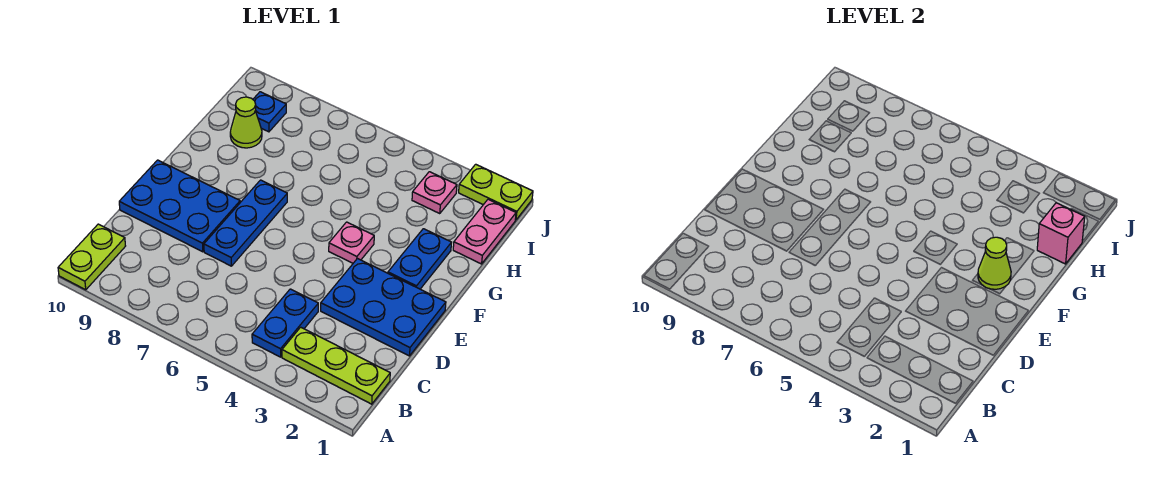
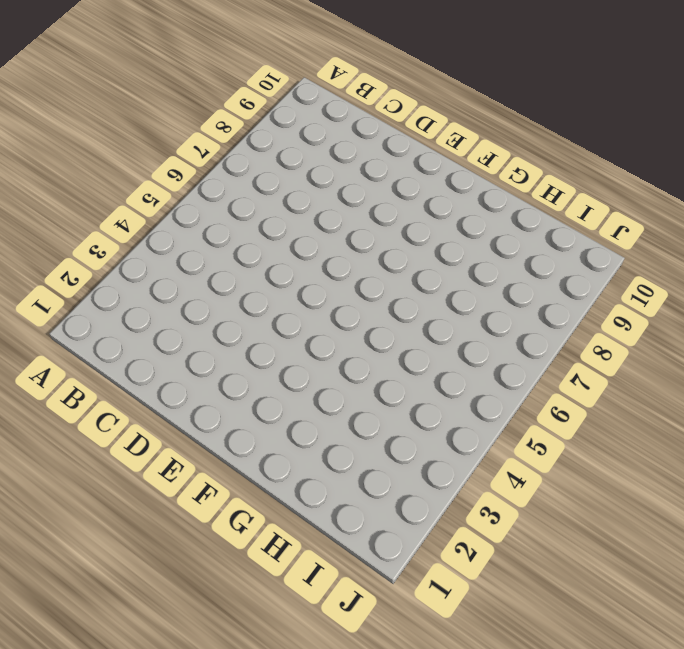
none -> lime plate A10:B10 level 1
none -> lime plate B1:B3 level 1
none -> blue plate B4:C4 level 1

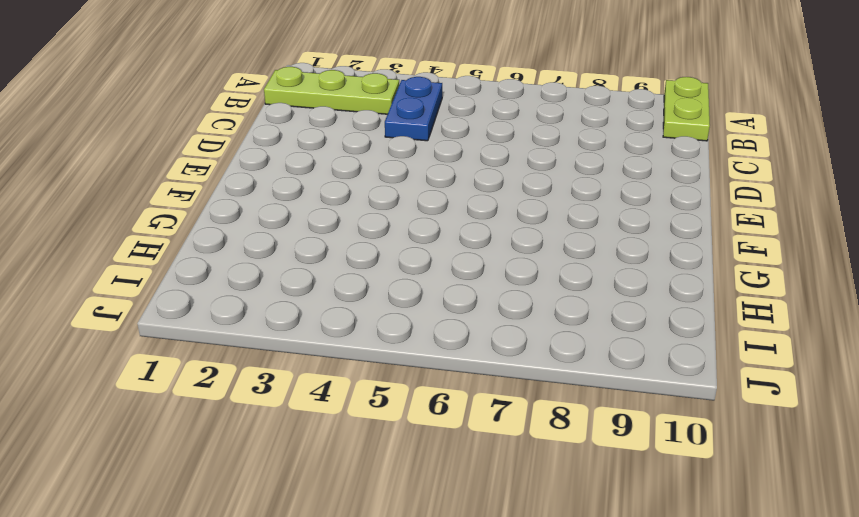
none -> blue plate D1:E3 level 1
none -> blue plate D7:F7 level 1
none -> blue plate D8:E10 level 1

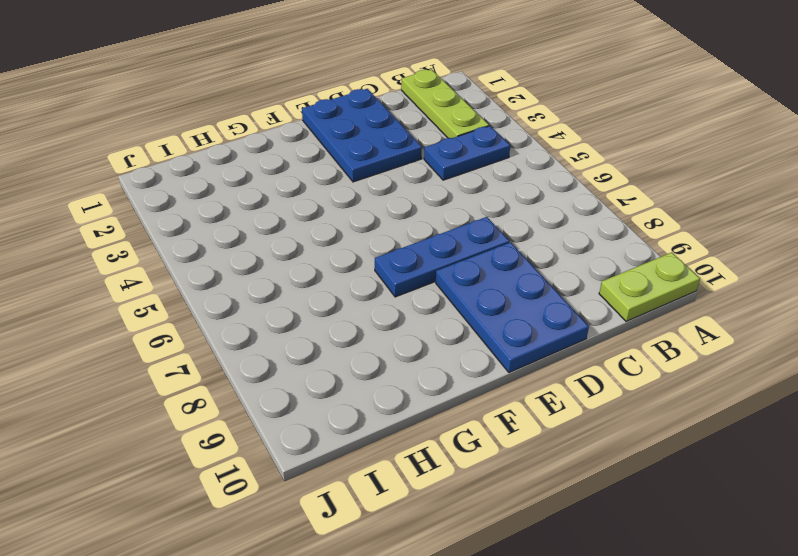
none -> blue plate F2:G2 level 1
none -> pink plate F4 level 1
none -> pink plate H1:I1 level 1

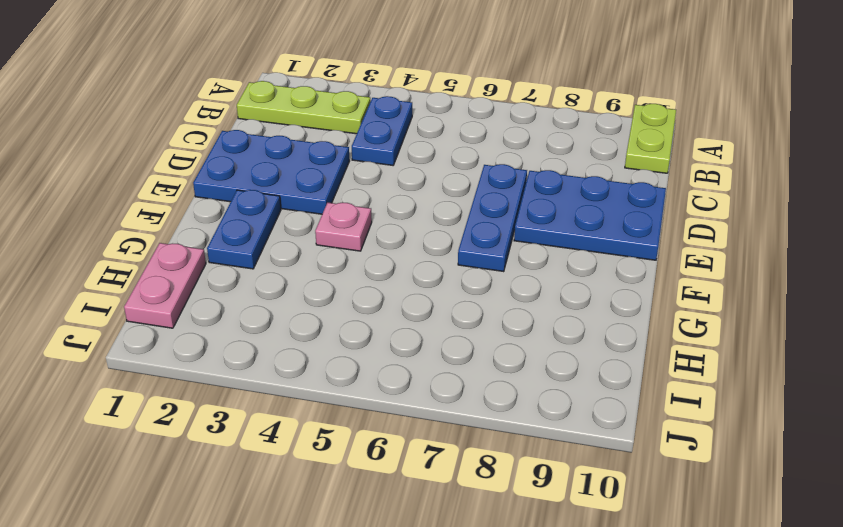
none -> lime cone H9 level 1
none -> pink plate I3 level 1
none -> blue plate I9 level 1

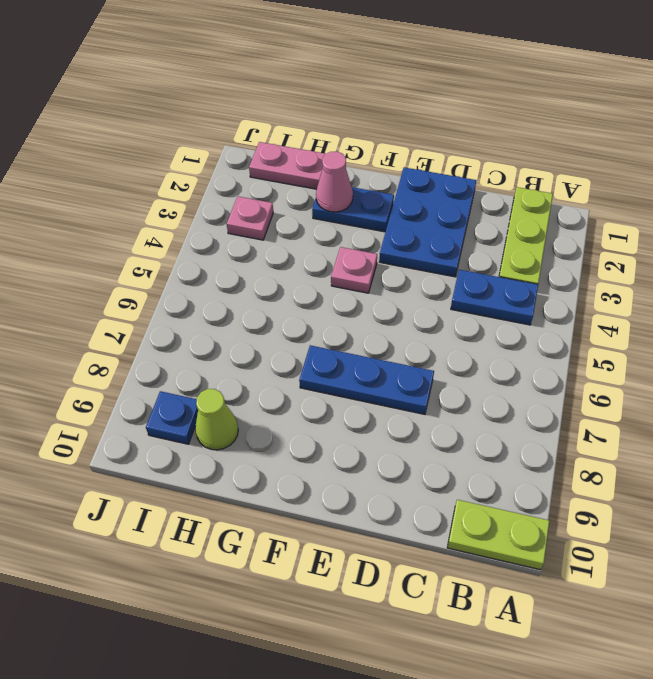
pink cone G2 level 2 -> none
none -> blue plate D8:E10 level 1
none -> lime plate J1:J2 level 1
none -> lime cone F2 level 2

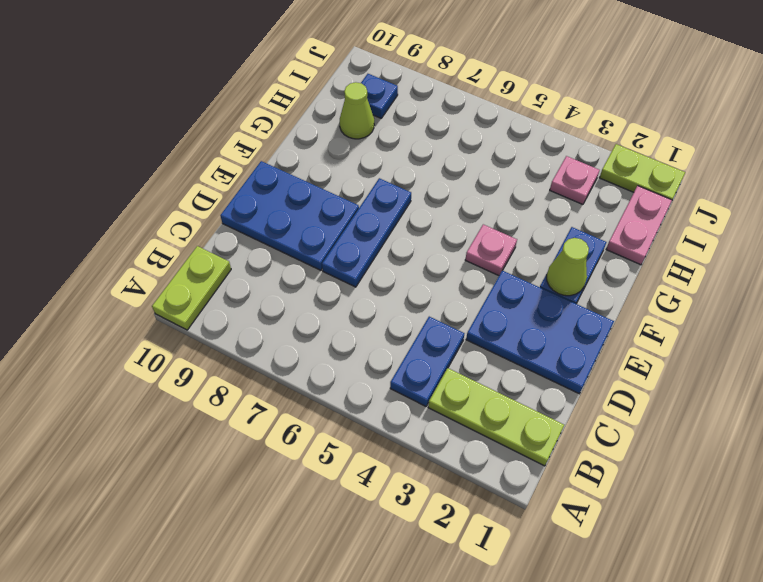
none -> pink brick H1 level 2

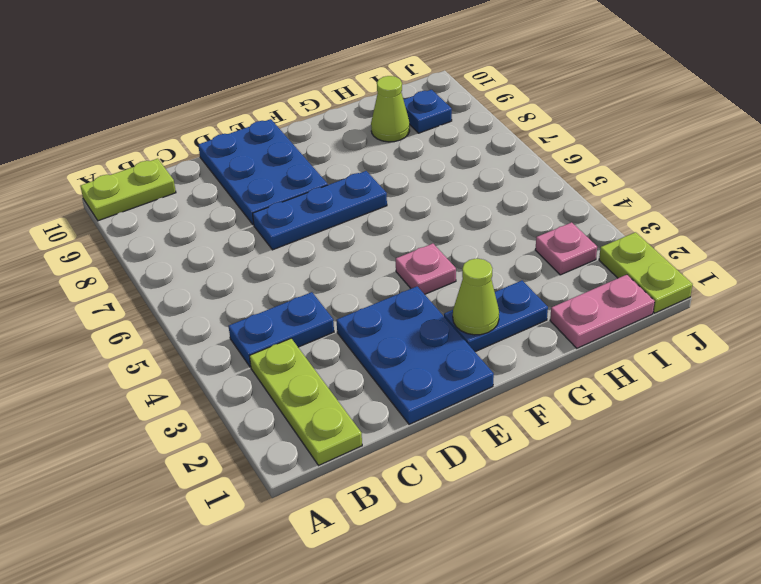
none -> pink brick H1 level 2

